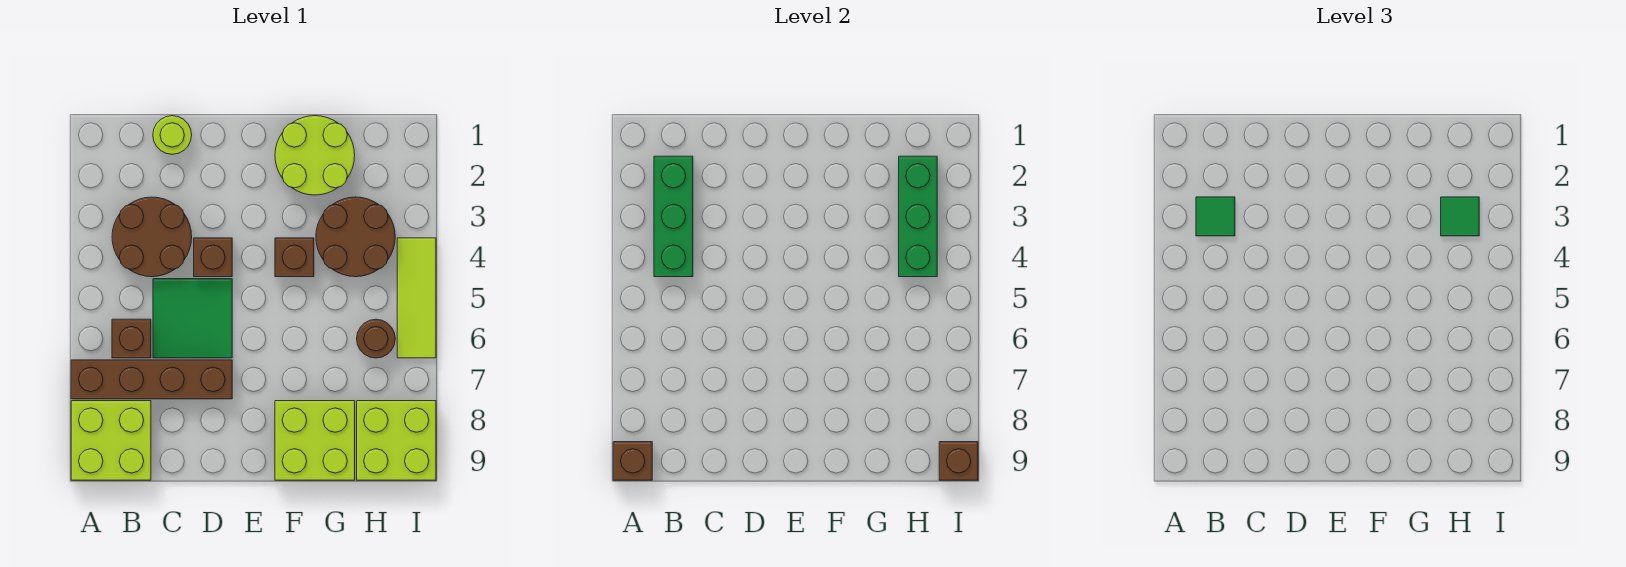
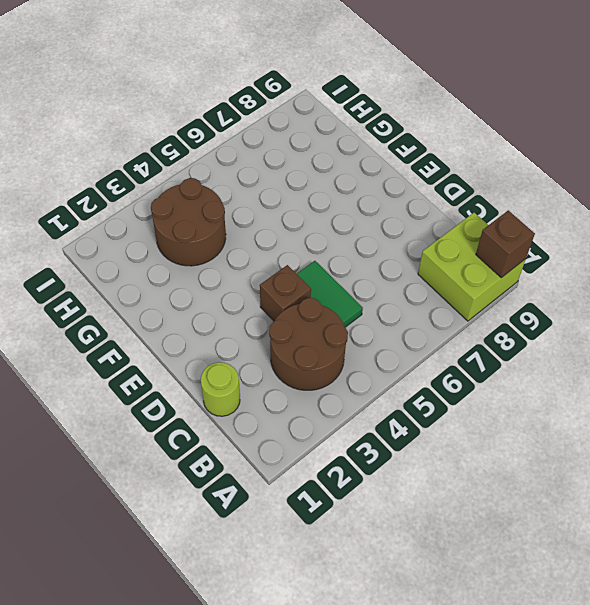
green tile C5:D5 level 1 -> green tile C5:D6 level 1
none -> brown brick A7:D7 level 1
none -> brown brick B6 level 1
none -> lime round brick F1:G2 level 1

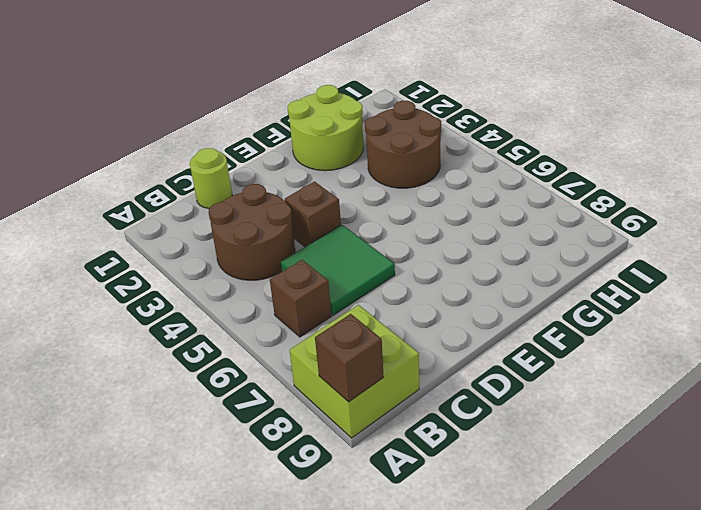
none -> brown brick A7:D7 level 1
none -> brown brick F4 level 1
none -> lime brick F8:G9 level 1

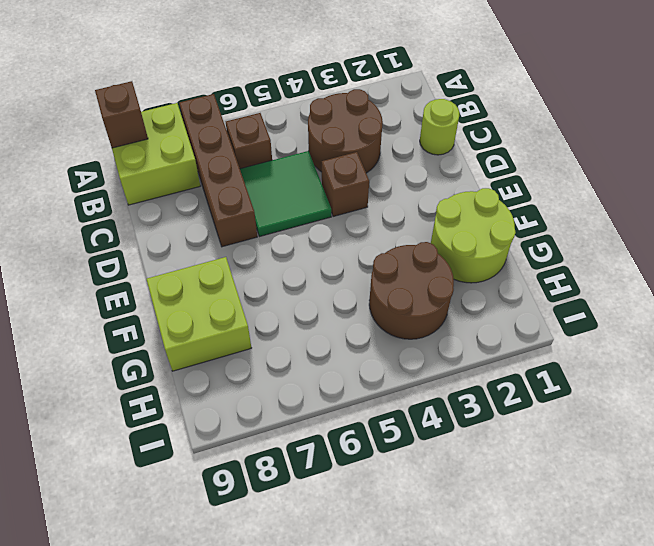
none -> brown brick F4 level 1
none -> brown round brick H6 level 1
none -> lime brick H8:I9 level 1

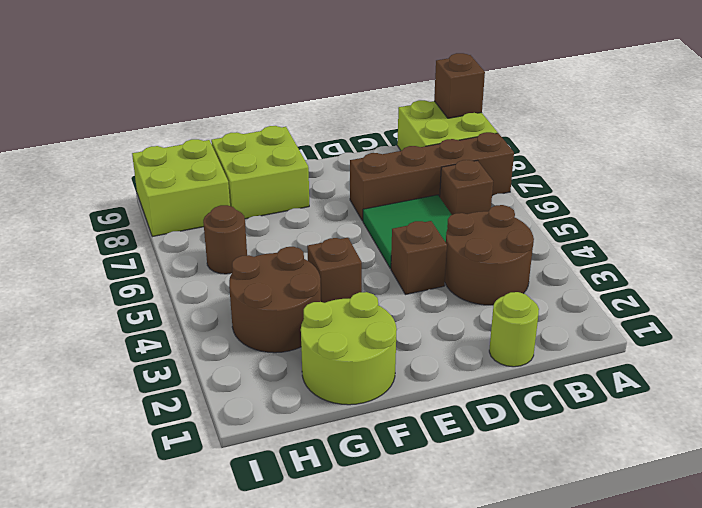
none -> lime tile I4:I6 level 1
none -> green brick B2:B4 level 2
none -> green brick H2:H4 level 2

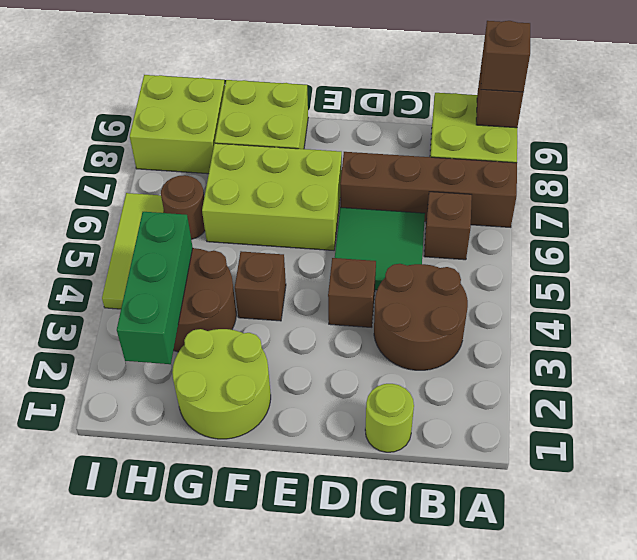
brown brick A9 level 3 -> brown brick I9 level 2
lime brick E6:G7 level 1 -> none
none -> green brick B2:B4 level 2
none -> green tile B3 level 3
none -> green tile H3 level 3

